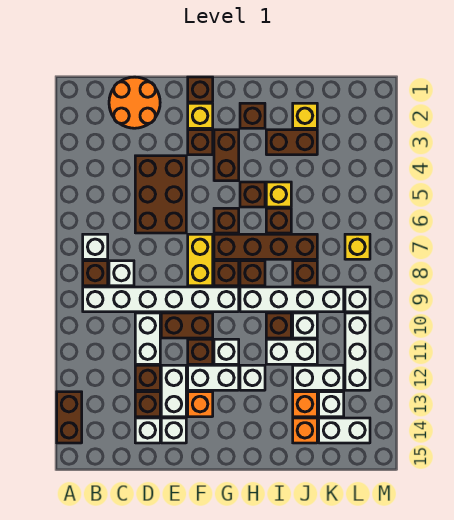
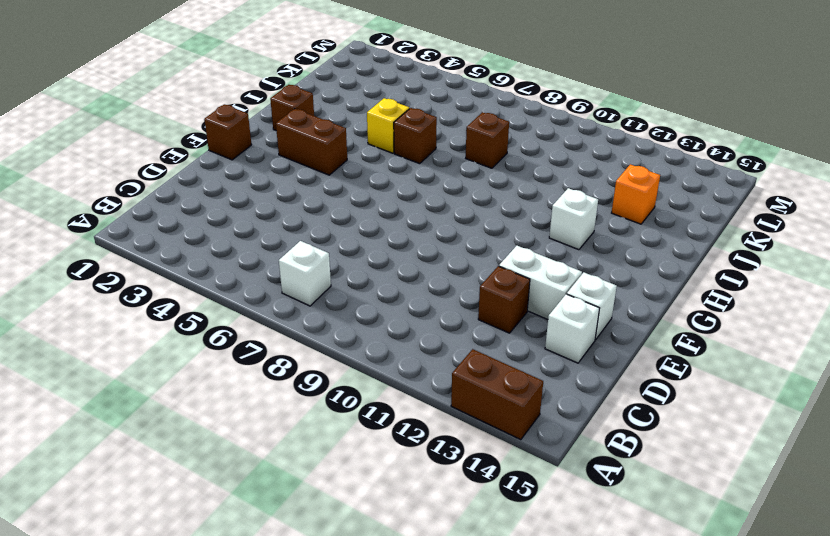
none -> brown brick B8 level 1
none -> white brick B9:G9 level 1
none -> orange round brick C1:D2 level 1
none -> white brick C8 level 1

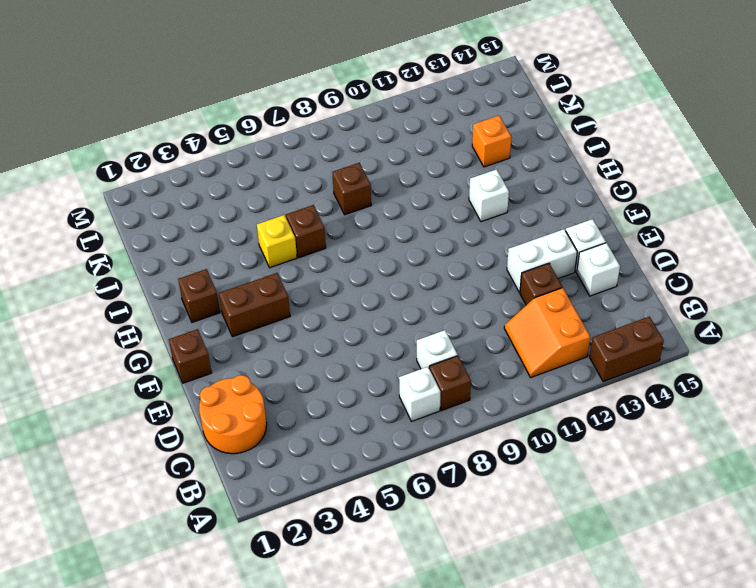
orange slope B11:C12 level 1 top 12 -> none
none -> white brick B9:G9 level 1
none -> brown brick D4:E6 level 1
none -> white brick D10:D11 level 1
none -> brown brick D13 level 1

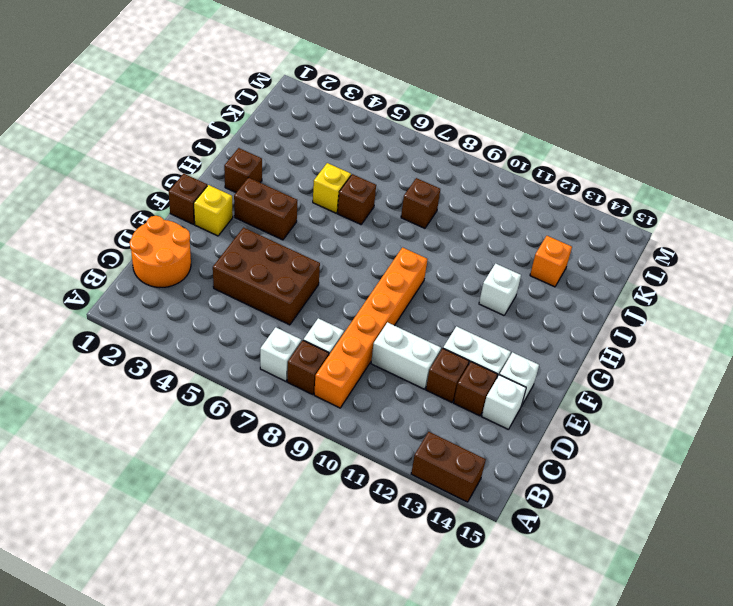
orange brick B9:G9 level 1 -> white brick B9:G9 level 1
none -> brown brick E10:F10 level 1
none -> brown brick F3 level 1
none -> yellow brick F7:F8 level 1
none -> brown brick F11 level 1

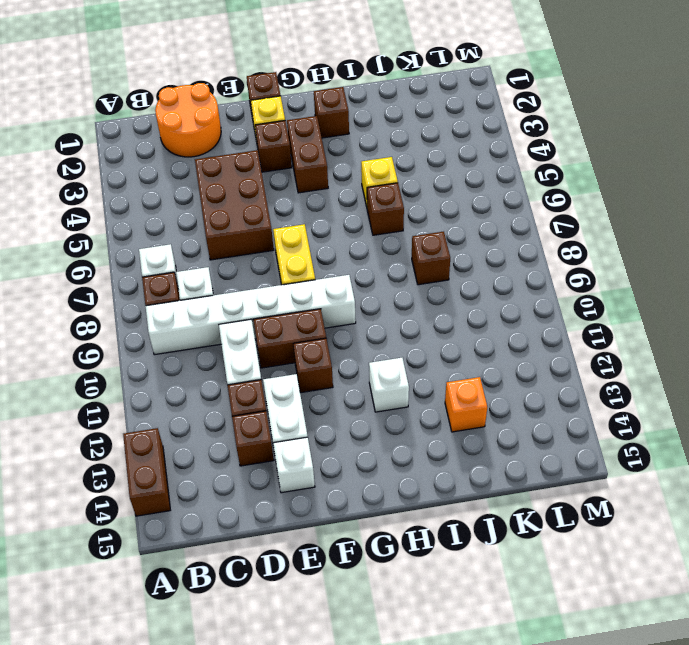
none -> white brick D14 level 1
none -> white brick F12:G12 level 1
none -> orange brick F13 level 1
none -> brown brick G6 level 1

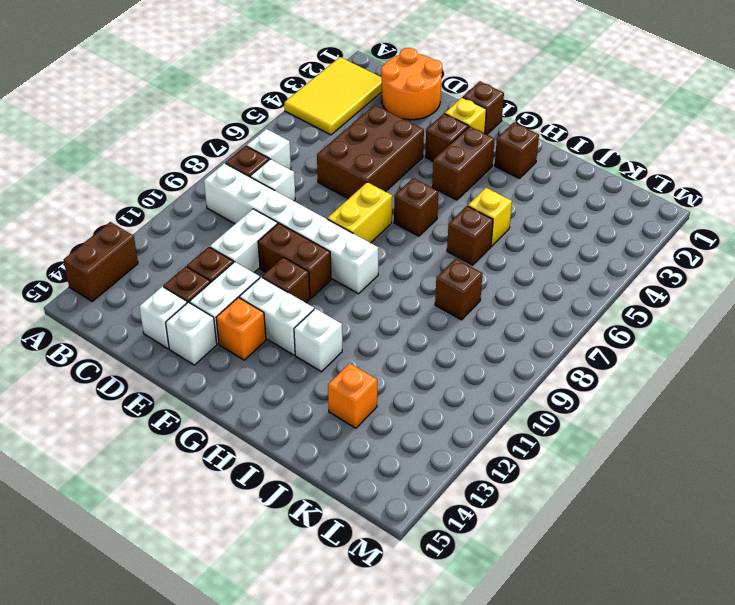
yellow tile A2:B4 level 1 -> none
none -> brown brick G7:J7 level 1
none -> brown brick G8 level 1
none -> white brick G11 level 1
none -> brown brick H5 level 1

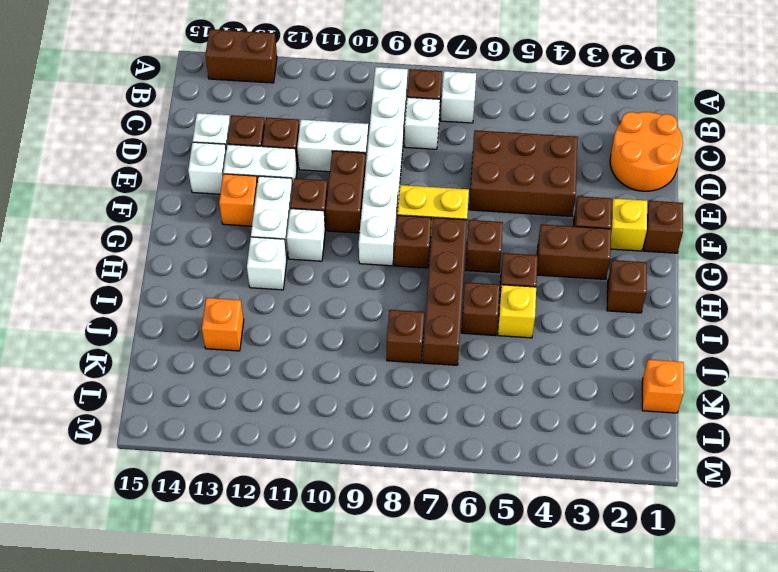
orange brick K1 level 1 -> orange brick J14 level 1
none -> brown brick H8 level 1
none -> white brick H9:K9 level 1
none -> brown brick I3:J3 level 1
none -> brown brick I10 level 1

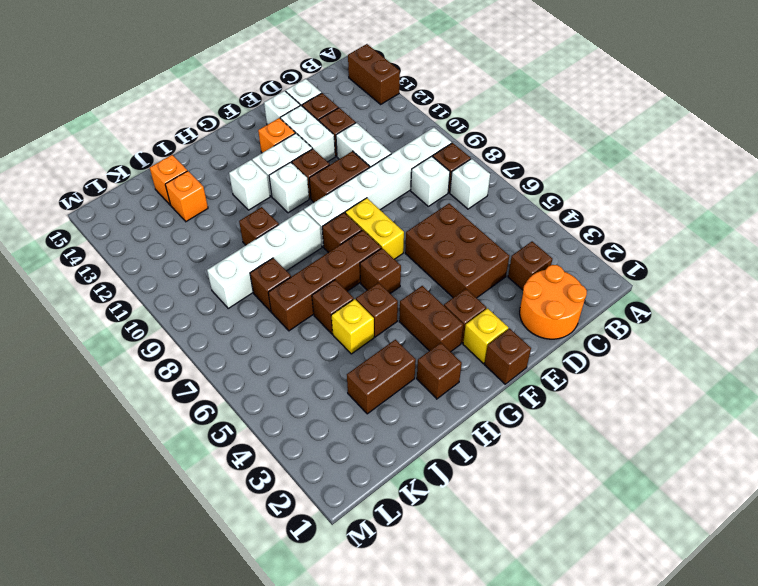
brown brick C3 level 1 -> brown brick H8 level 1
none -> white brick I11:J11 level 1
none -> yellow brick J2 level 1
none -> white brick J10 level 1
none -> white brick J12:K12 level 1

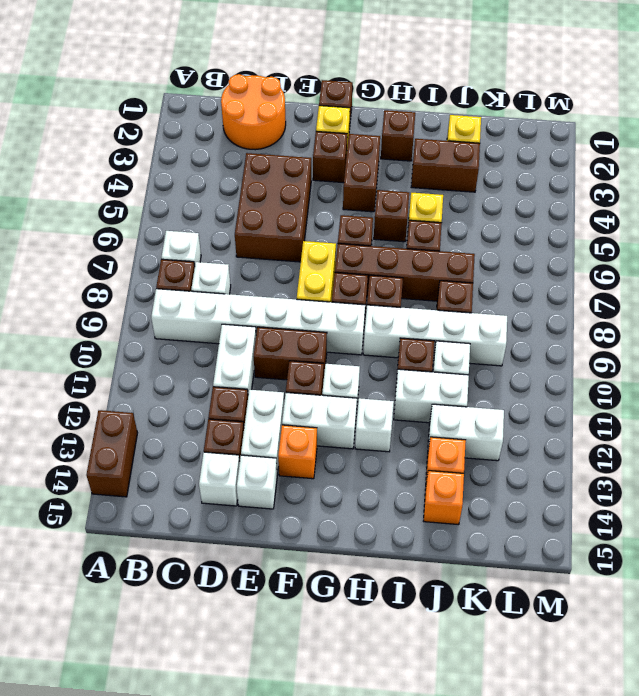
none -> white brick K13 level 1
none -> white brick K14:L14 level 1
none -> yellow brick L7 level 1
none -> white brick L9 level 1

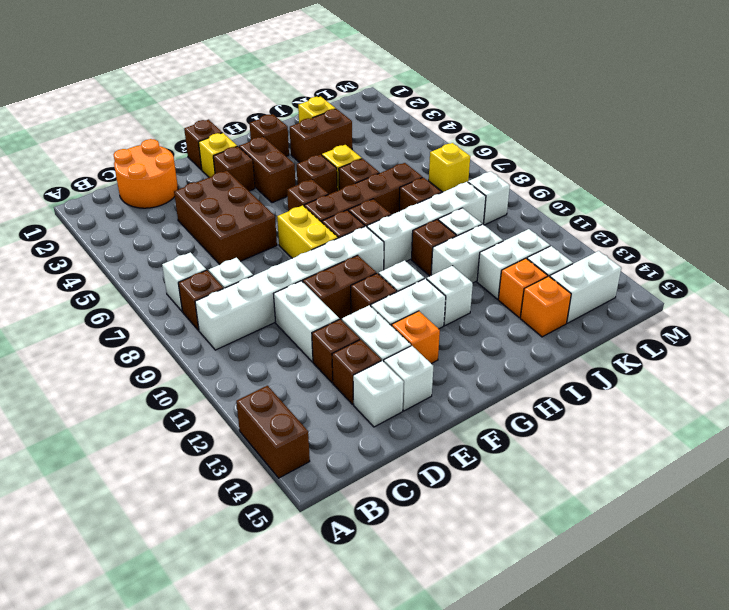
none -> white brick L10:L12 level 1

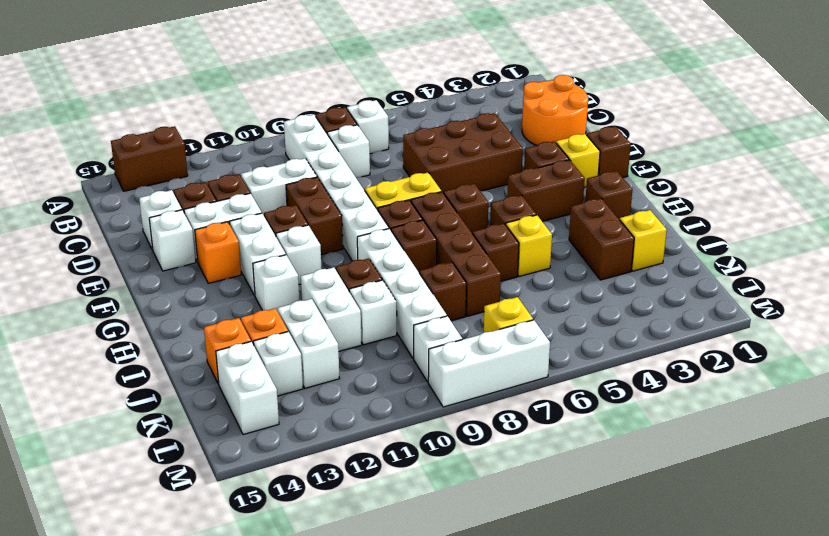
white brick M7:M9 level 1 -> white brick L10:L12 level 1

